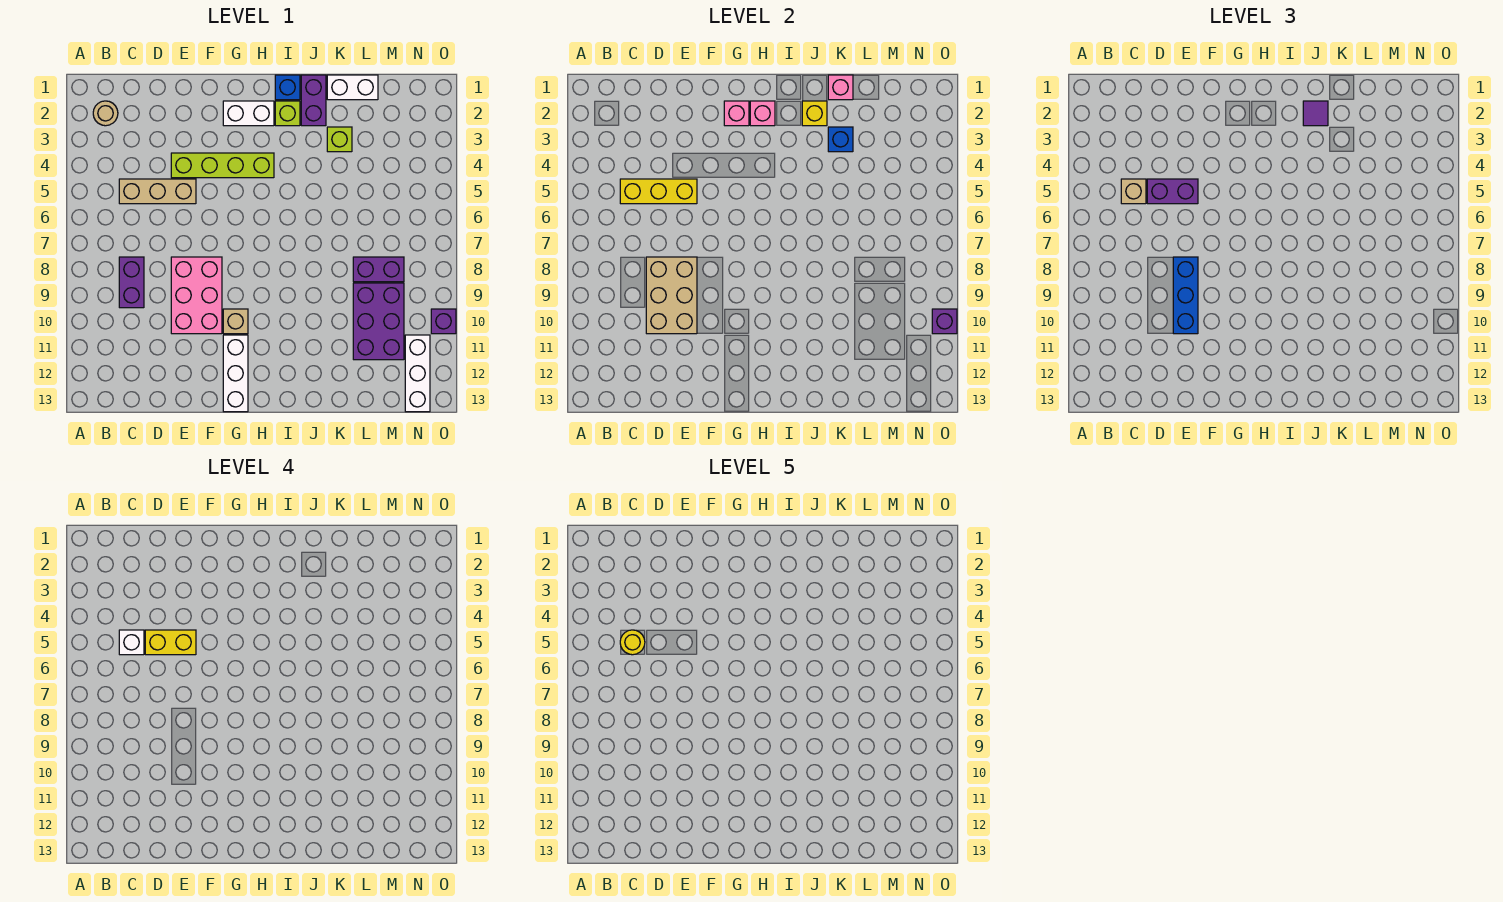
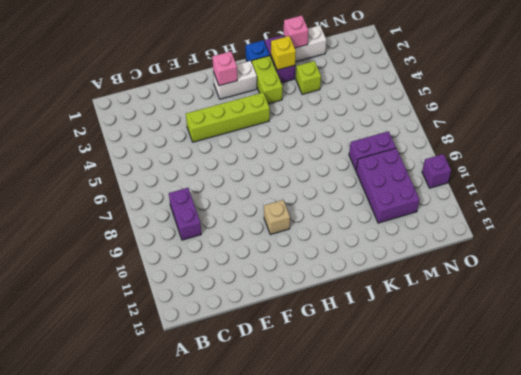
lime brick I2:I3 level 1 -> lime brick I2 level 1
none -> tan round brick B2 level 1
none -> tan brick C5:E5 level 1
none -> pink brick E8:F10 level 1
none -> white brick G11:G13 level 1

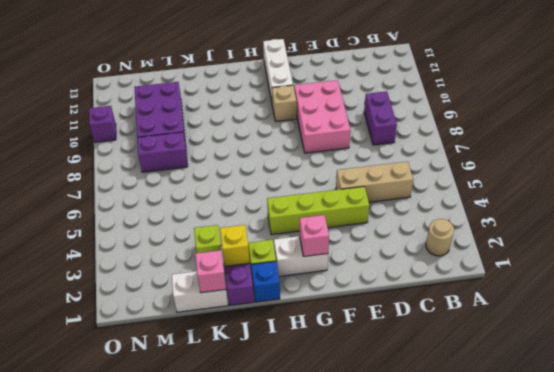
none -> white brick N11:N13 level 1
none -> yellow brick C5:E5 level 2
none -> tan brick D8:E10 level 2
none -> pink brick H2 level 2

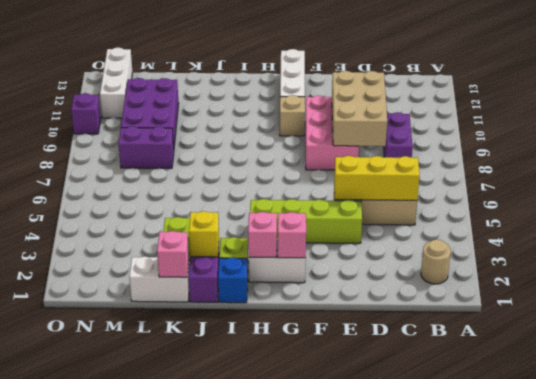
none -> blue brick K3 level 2
none -> purple brick O10 level 2
none -> tan brick C5 level 3
none -> purple brick D5:E5 level 3

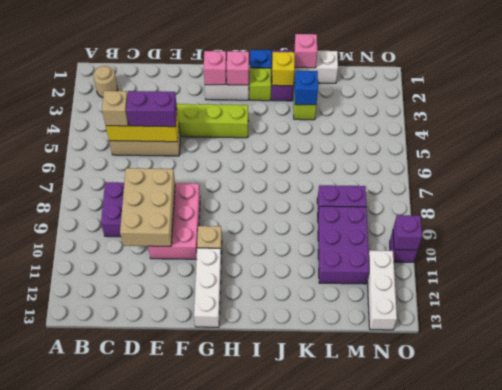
none -> blue brick E8:E10 level 3
none -> purple tile J2 level 3
none -> white brick C5 level 4
none -> yellow brick D5:E5 level 4

